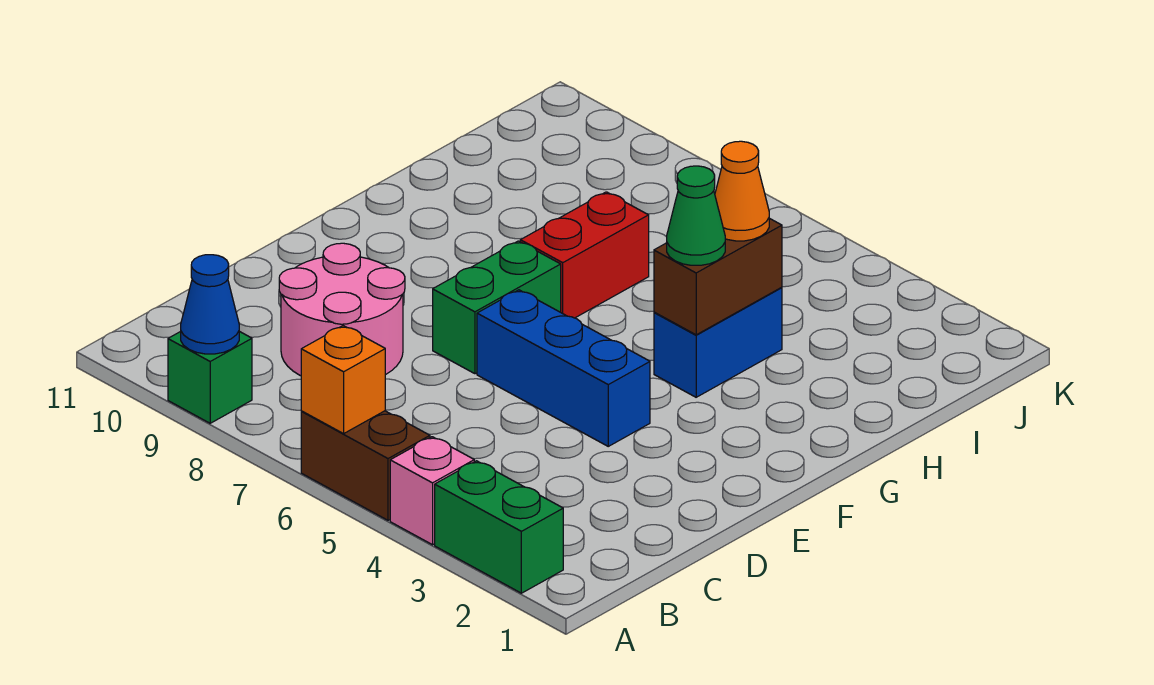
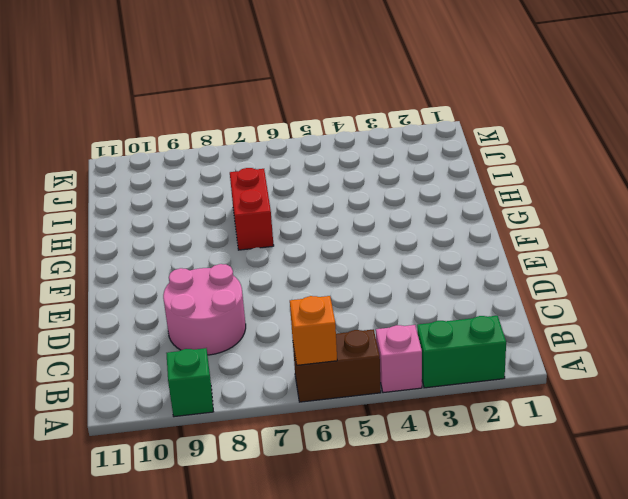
none -> blue brick E4:E6 level 1
none -> green brick E7:F7 level 1
none -> blue brick G4:H4 level 1

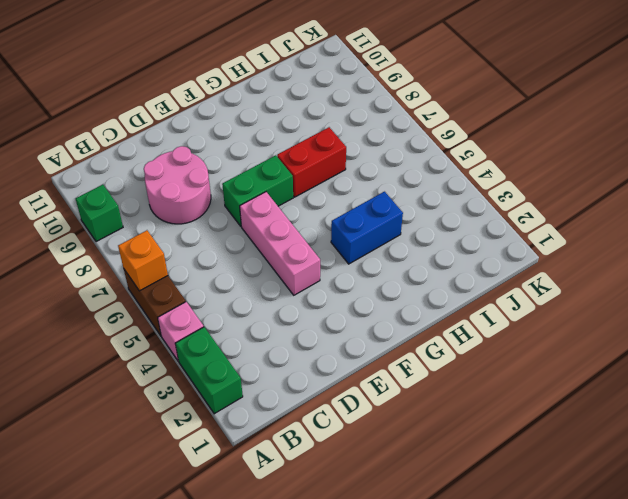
pink brick E4:E6 level 1 -> blue brick E4:E6 level 1
none -> blue cone A9 level 2
none -> brown brick G4:H4 level 2
none -> green cone G4 level 3

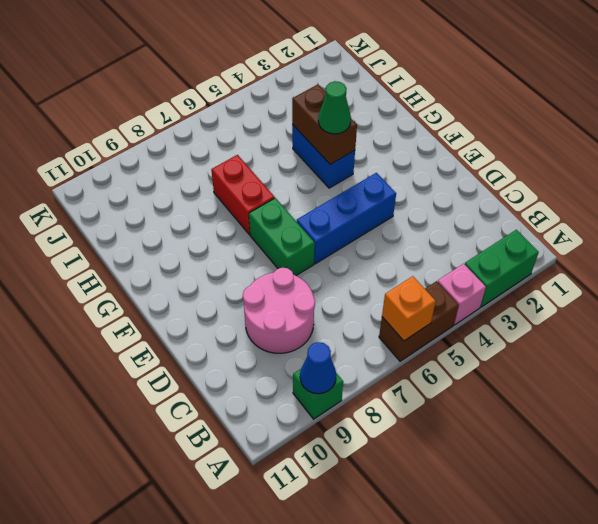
none -> orange cone H4 level 3

